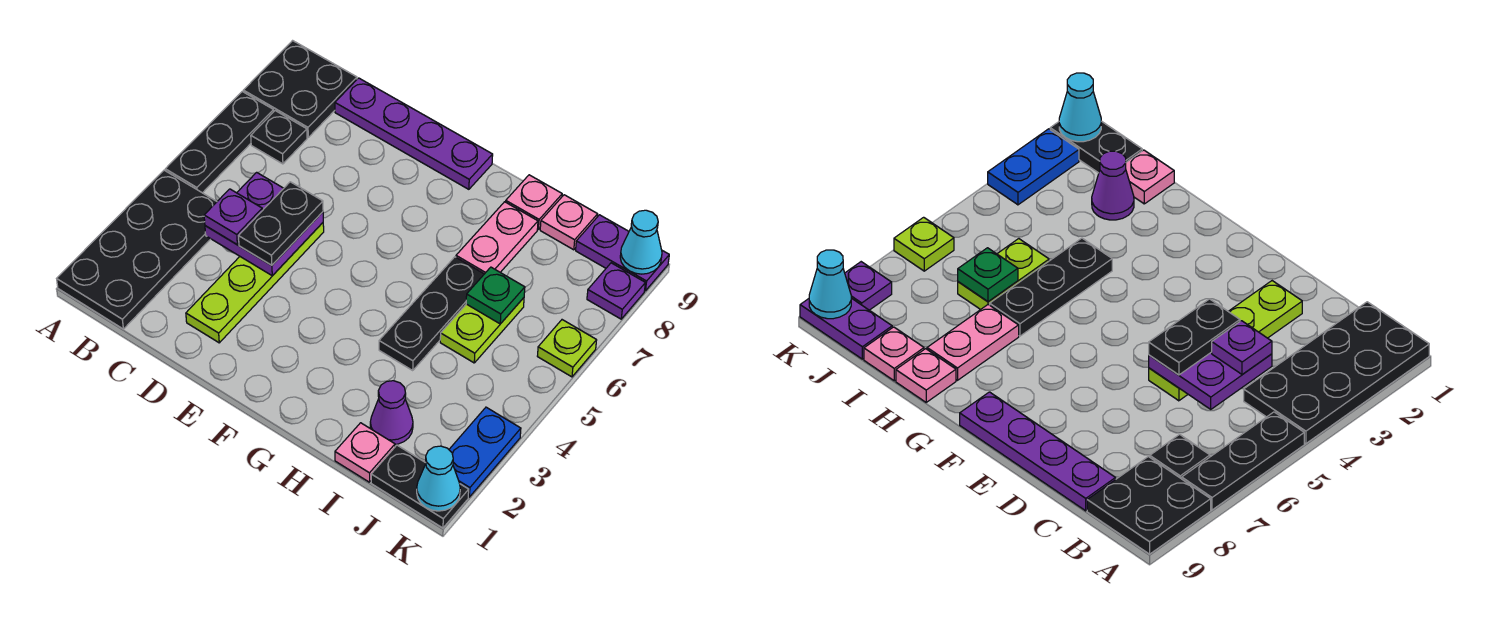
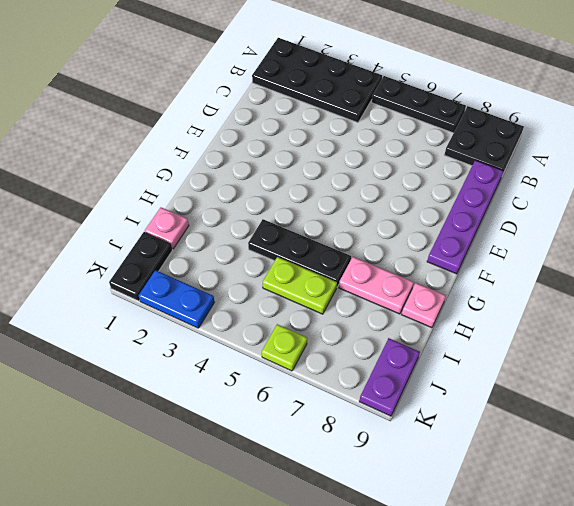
none -> black plate B7 level 1
none -> lime plate D2:D5 level 1
none -> purple cone I2 level 1

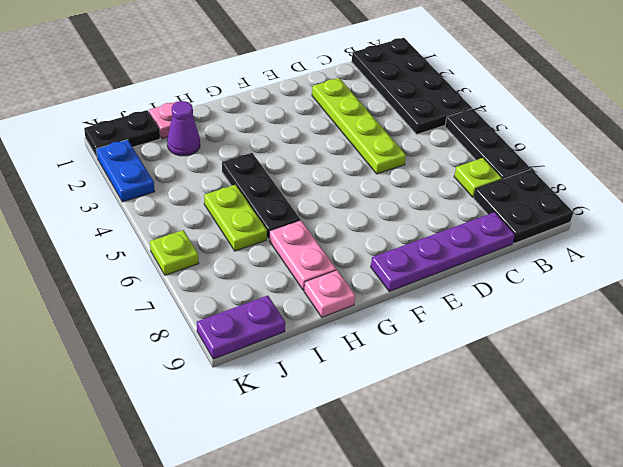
lime plate B7 level 1 -> black plate B7 level 1
none -> pink plate I9 level 1
none -> purple plate K8 level 1
none -> purple plate C4:D5 level 2

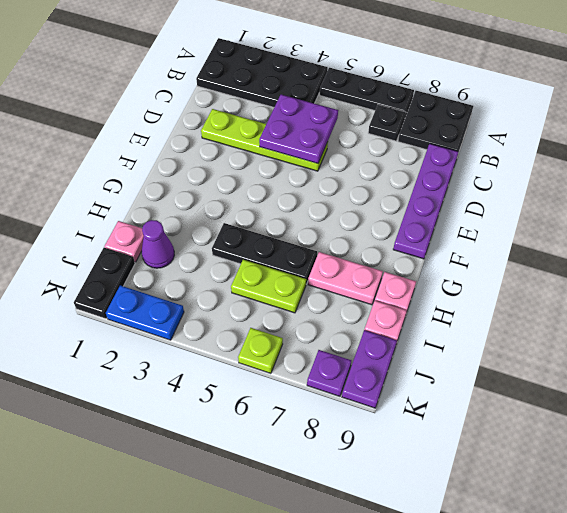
none -> green plate I6 level 2
none -> cyan cone K1 level 2
none -> cyan cone K9 level 2

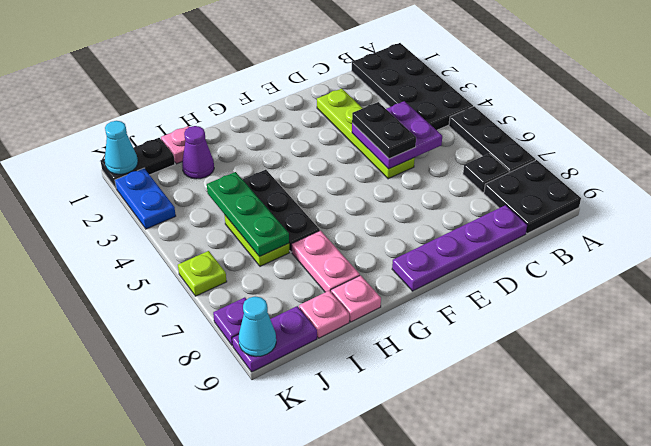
green plate I4:I6 level 2 -> green plate I6 level 2
none -> purple plate C4 level 3

